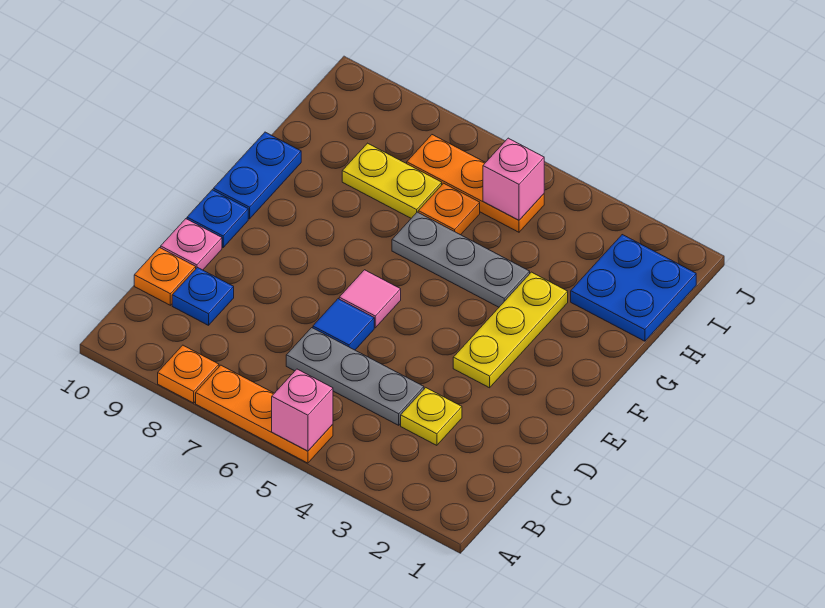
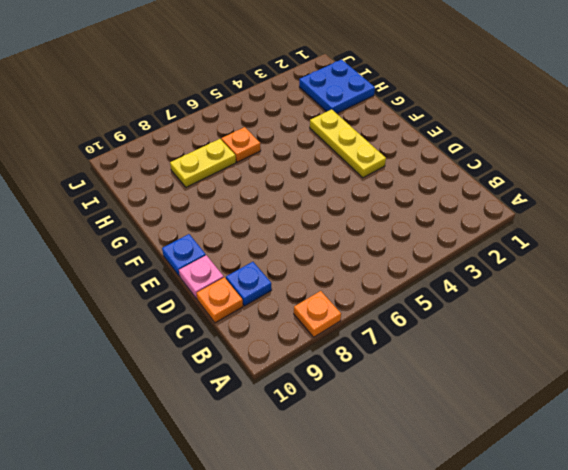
none -> orange plate A5:A7 level 1
none -> yellow plate C3 level 1
none -> grey plate C4:C6 level 1

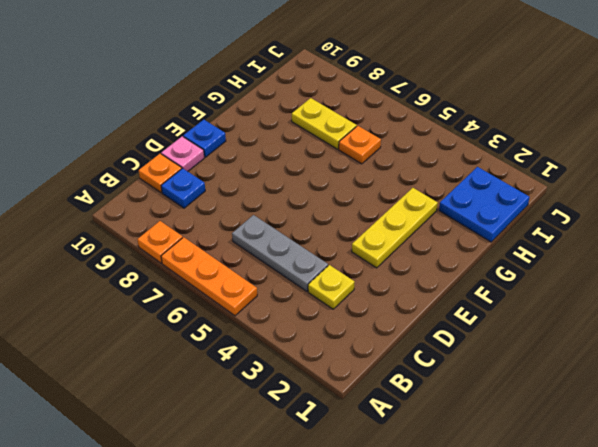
none -> blue tile D6 level 1
none -> pink tile E6 level 1
none -> blue plate F10:G10 level 1

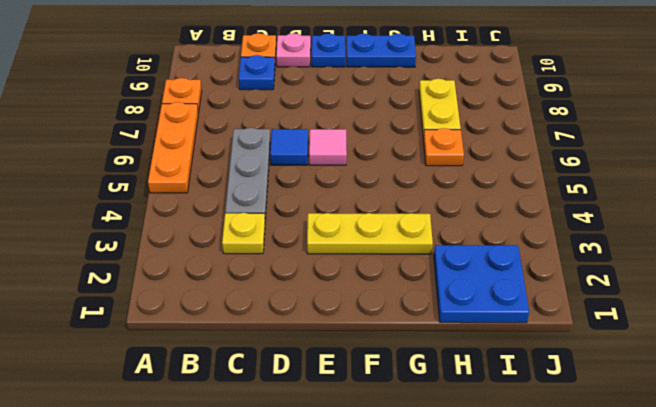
none -> grey plate G4:G6 level 1
none -> orange plate I5:I7 level 1
none -> pink brick A5 level 2

